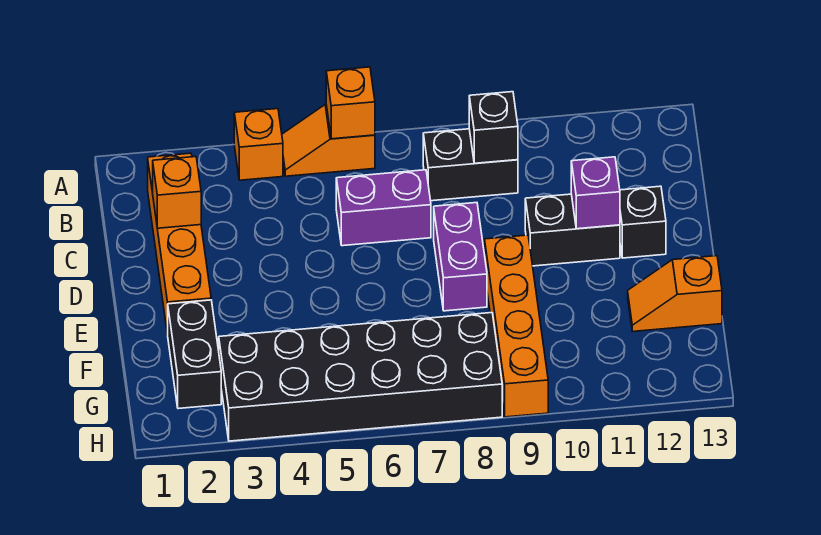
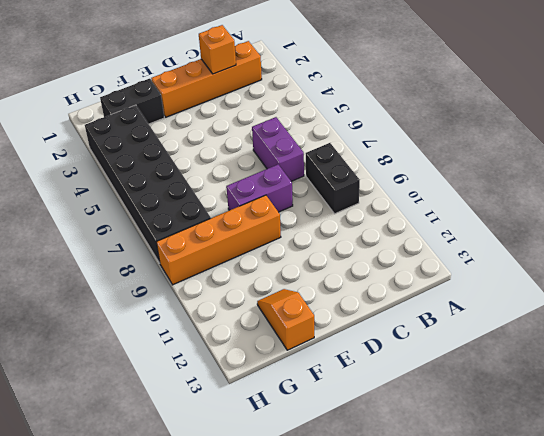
none -> orange brick A4 level 1
none -> orange slope A5:A6 level 1 top 6
none -> black brick D10:D11 level 1

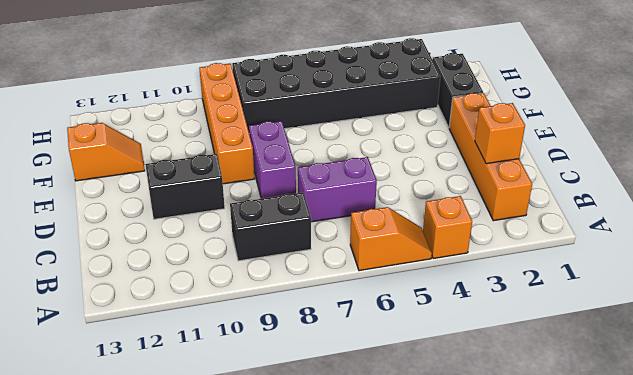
none -> black brick D12 level 1
none -> orange brick A6 level 2
none -> black brick B9 level 2

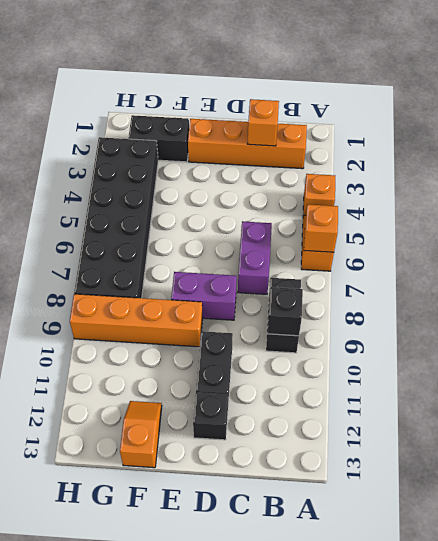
none -> purple brick D11 level 2

